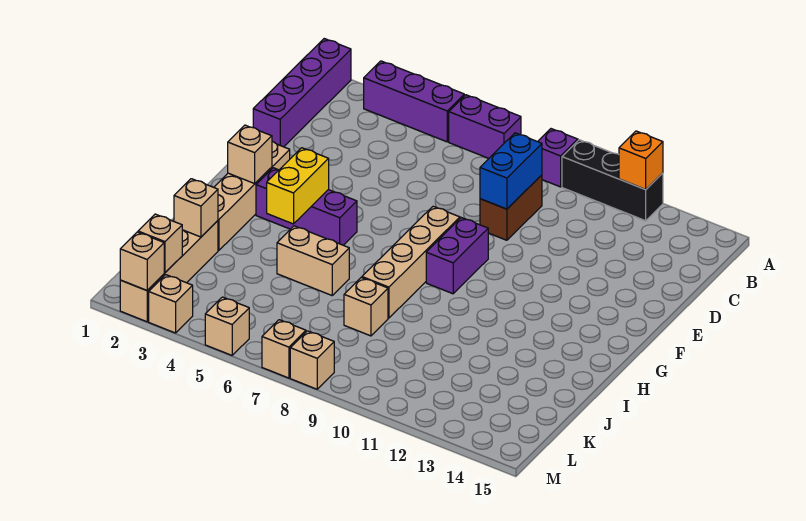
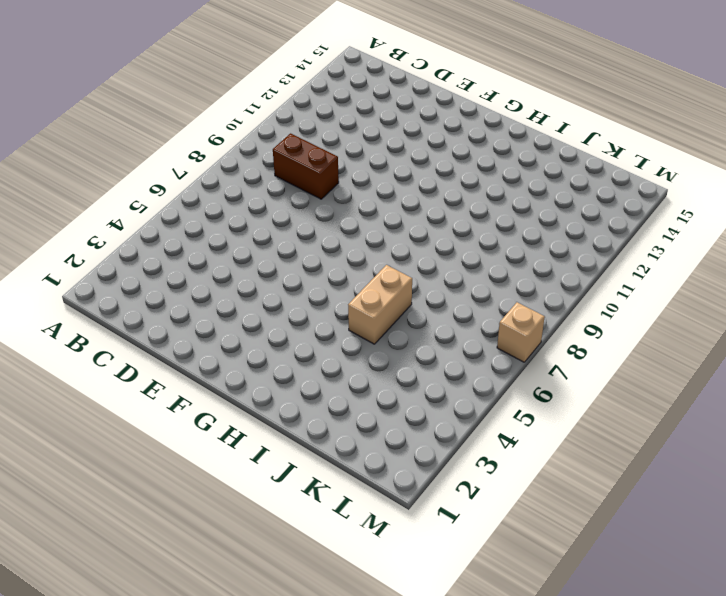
none -> purple brick A1:D1 level 1
none -> purple brick A3:A5 level 1
none -> purple brick A6:A7 level 1

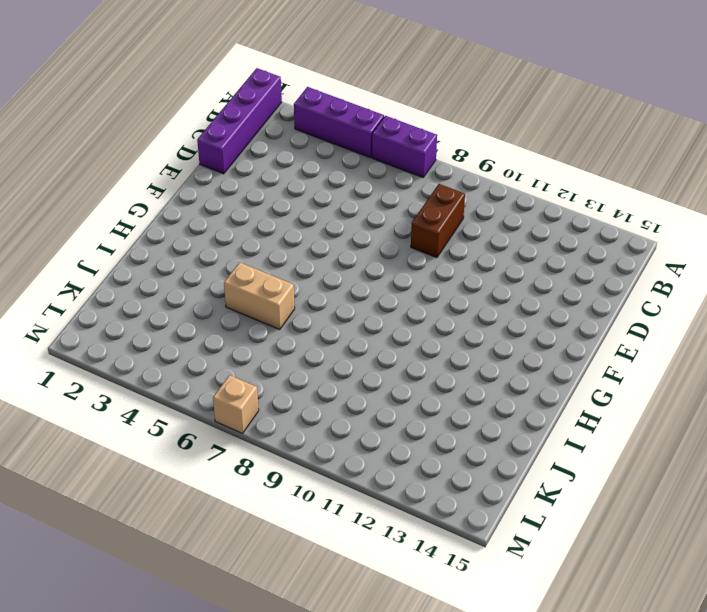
none -> purple brick A9 level 1
none -> black brick A10:A12 level 1
none -> tan brick F2:I2 level 1

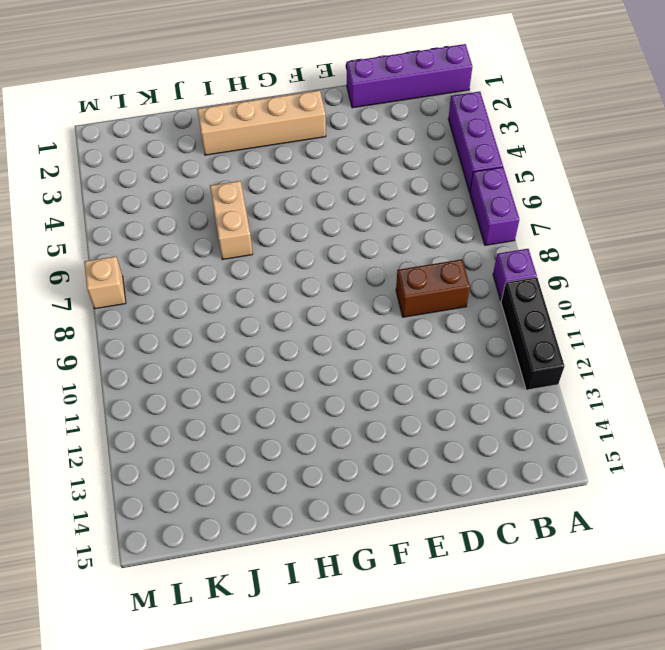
none -> tan brick F8:I8 level 1
none -> purple brick F9:G9 level 1
none -> purple brick G3:G5 level 1

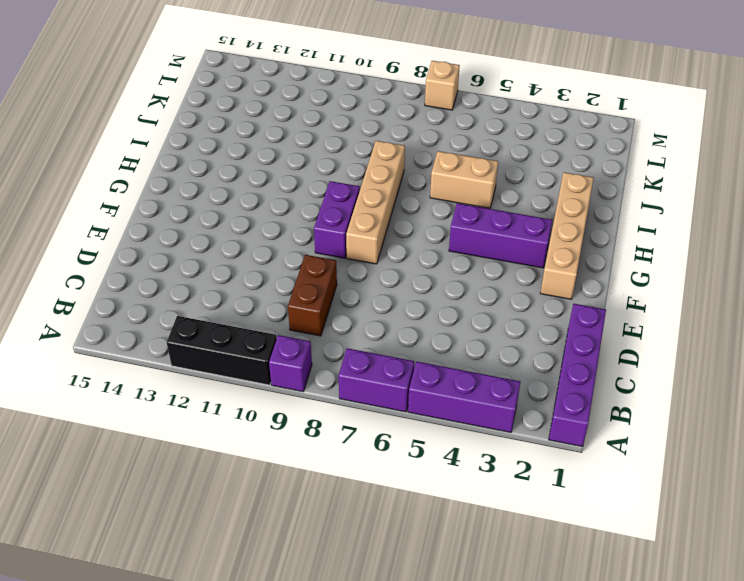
none -> tan brick J2:M2 level 1
none -> tan brick J8 level 1
none -> tan brick M3 level 1

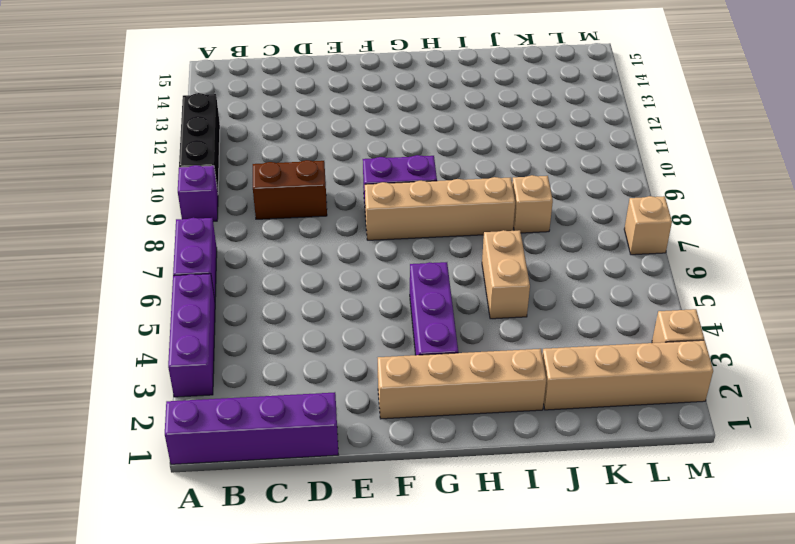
none -> tan brick M5 level 1
none -> tan brick M8 level 1
none -> orange brick A12 level 2

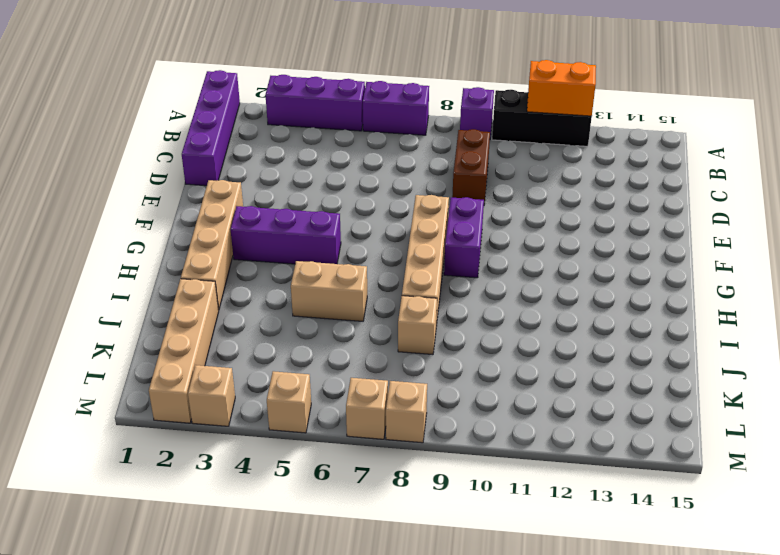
orange brick A11:A12 level 2 -> orange brick A12 level 2
none -> blue brick C9:D9 level 2
none -> tan brick G2 level 2
none -> yellow brick G4:H4 level 2

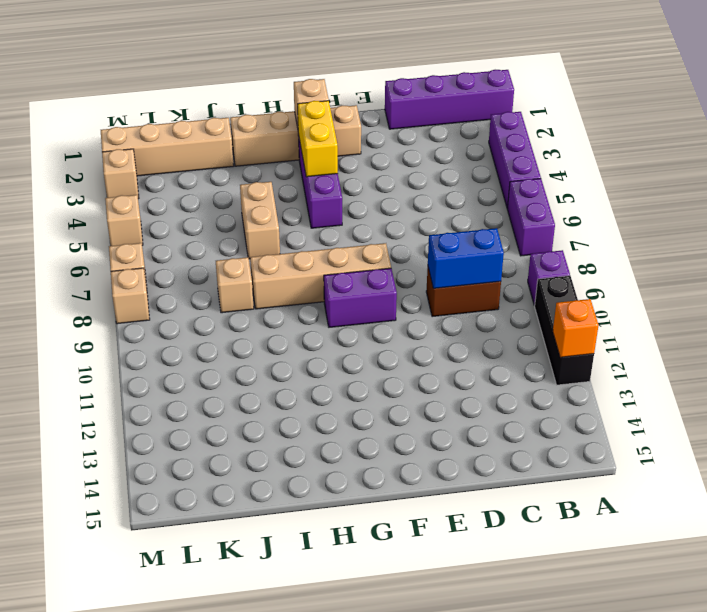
yellow brick G3:G4 level 2 -> yellow brick G4:H4 level 2
none -> tan brick J2 level 2
none -> tan brick L2 level 2
none -> tan brick M2 level 2

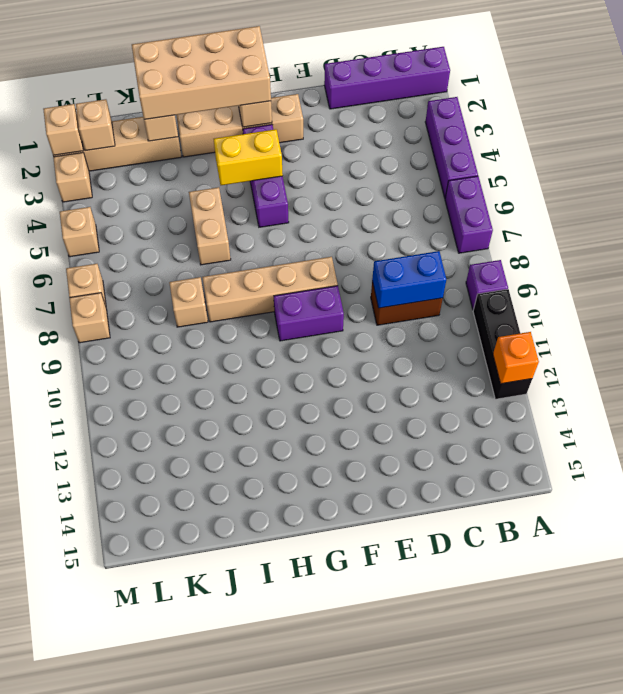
tan brick G1:J2 level 3 -> none

